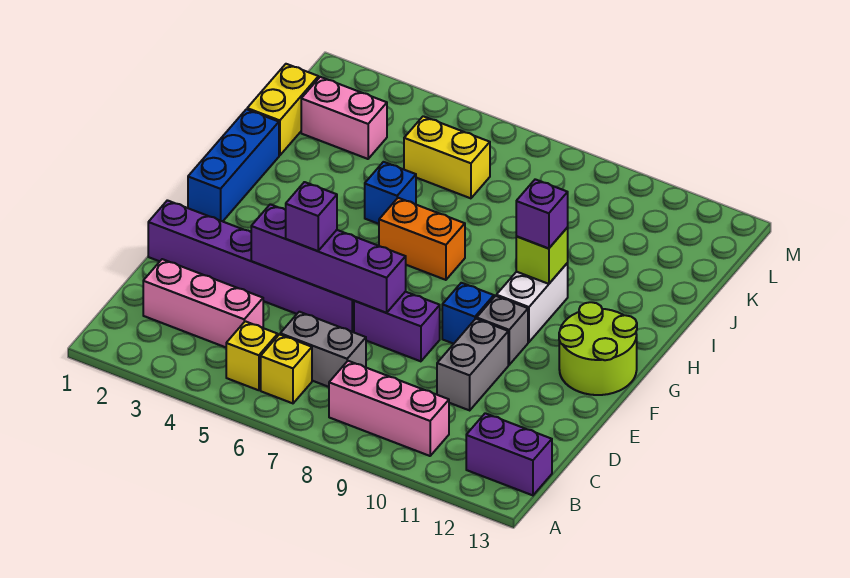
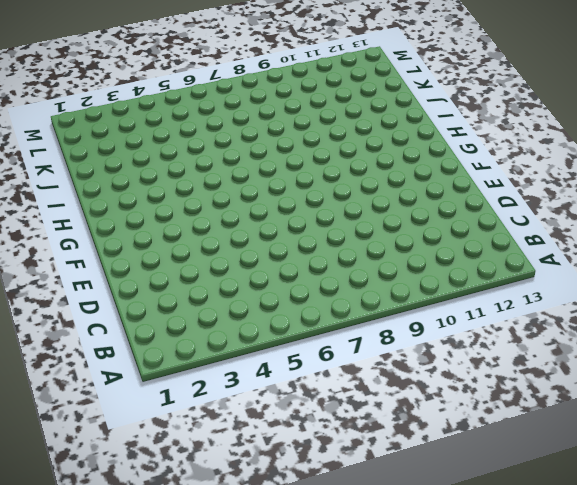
none -> yellow brick B5 level 1
none -> yellow brick B6 level 1
none -> pink brick B8:B10 level 1

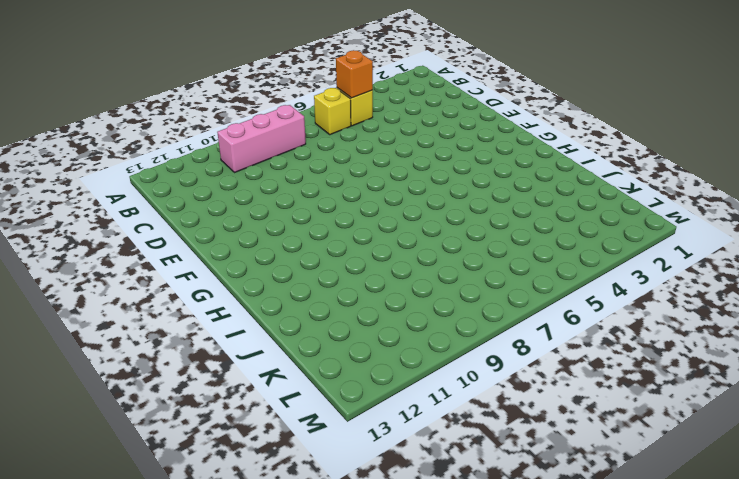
orange brick B5 level 2 -> none
none -> purple brick B12:B13 level 1
none -> pink brick C2:C4 level 1
none -> grey brick C6:C7 level 1

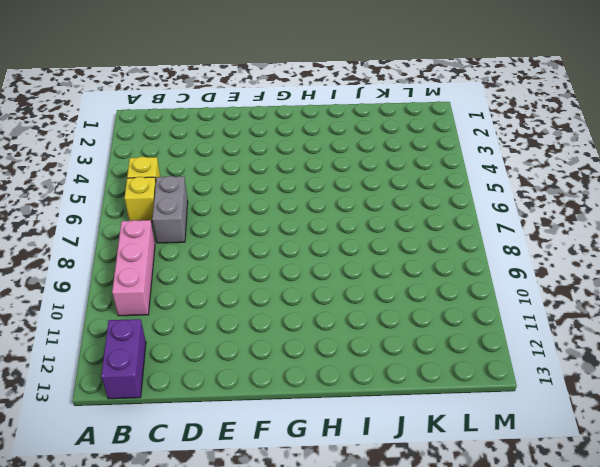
none -> pink brick C2:C4 level 1
none -> grey brick D10:E10 level 1
none -> purple brick E1:E6 level 1

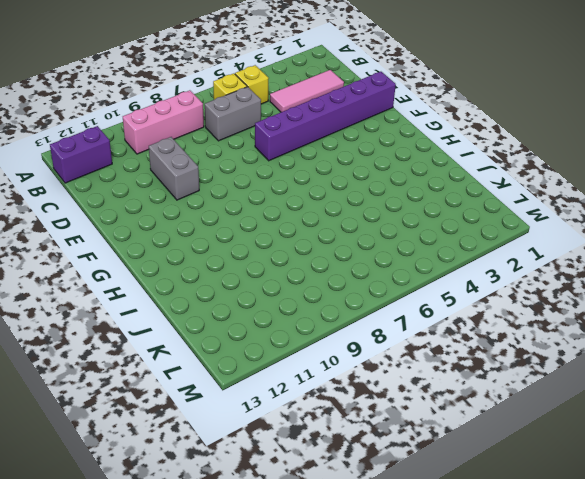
pink tile C2:C4 level 1 -> pink brick C2:C4 level 1
none -> purple brick E7:E8 level 1
none -> blue brick F9 level 1
none -> grey brick F10 level 1

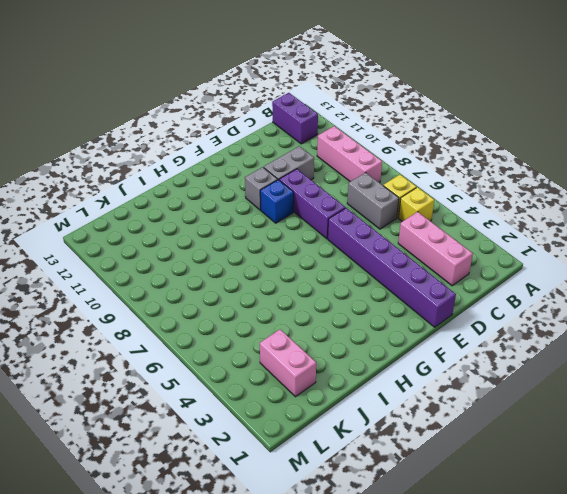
purple brick E7:E9 level 1 -> purple brick E7:E8 level 1
none -> lime round brick F12:G13 level 1
none -> blue brick G1:I1 level 1
none -> white brick G10:H10 level 1

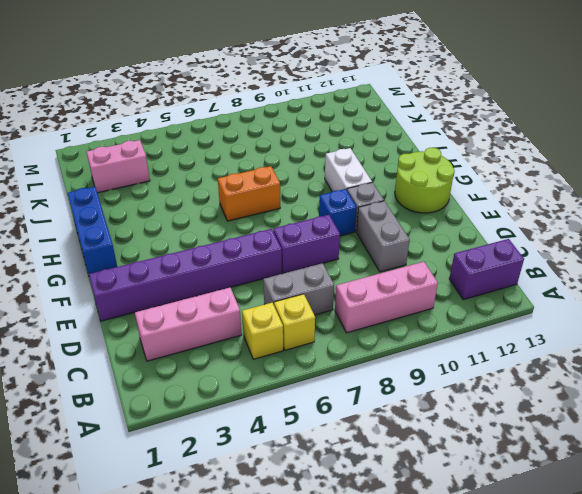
none -> blue brick I5 level 1
none -> yellow brick J1:K1 level 1
none -> yellow brick K5:K6 level 1

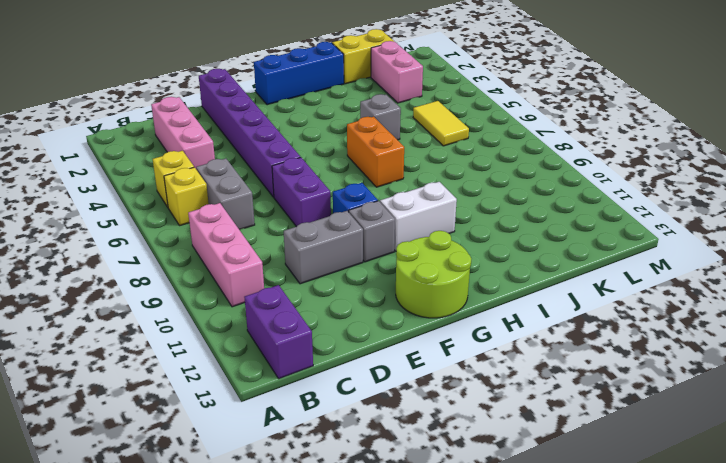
grey brick I5 level 1 -> blue brick I5 level 1
yellow tile K5:K6 level 1 -> yellow brick K5:K6 level 1
none -> purple brick E4:E7 level 2
none -> lime brick H10 level 2
none -> purple brick E5 level 3

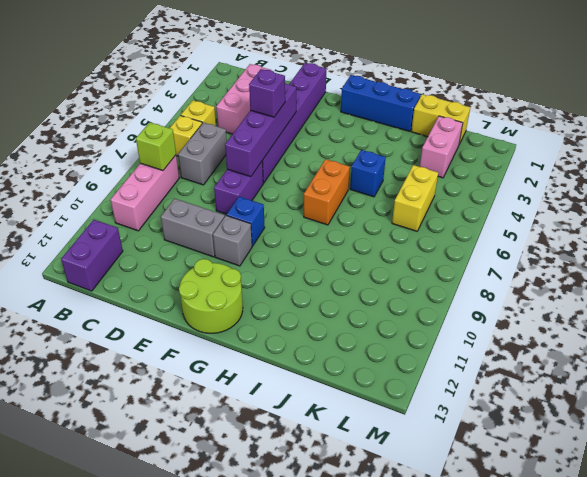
lime brick B8 level 2 -> lime brick H10 level 2
none -> white brick G10:H10 level 1
none -> purple brick H10 level 3

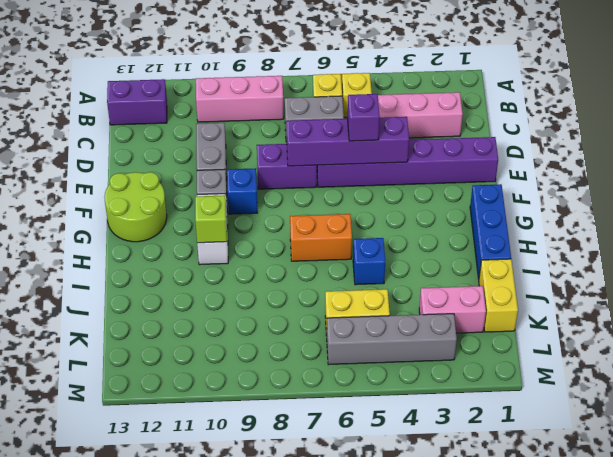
grey brick L3:L6 level 1 -> none
none -> purple brick H10 level 3

